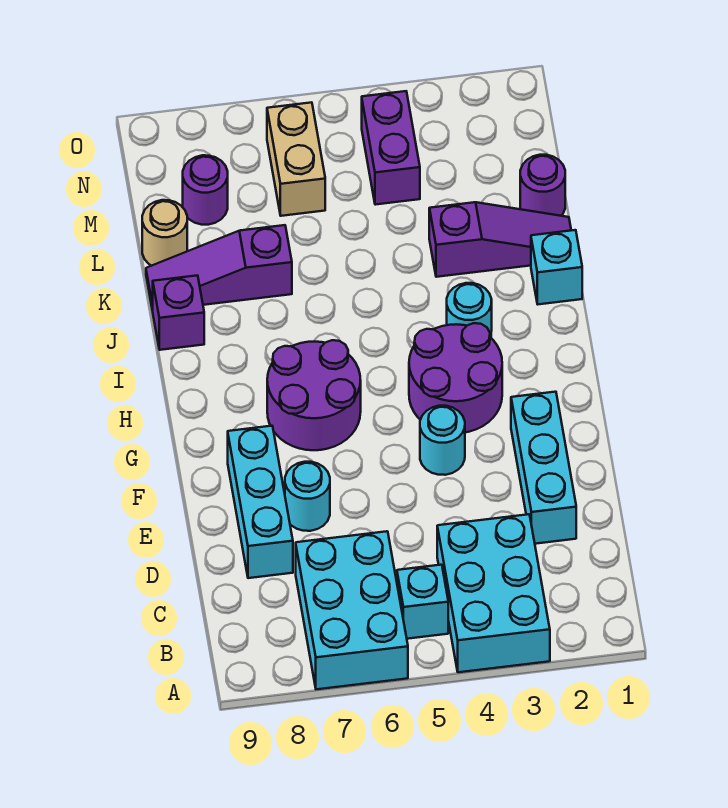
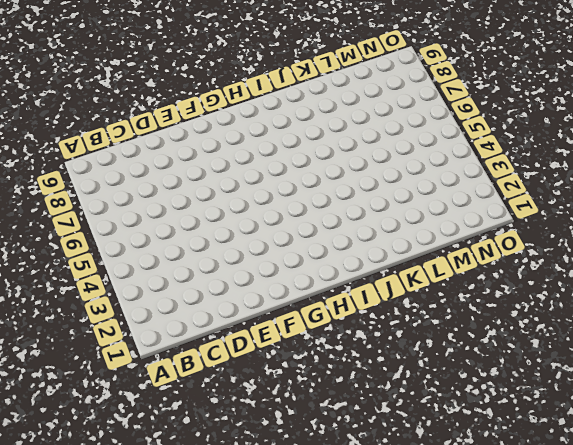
none -> cyan brick A3:C4 level 1
none -> cyan brick A6:C7 level 1
none -> cyan brick B5 level 1

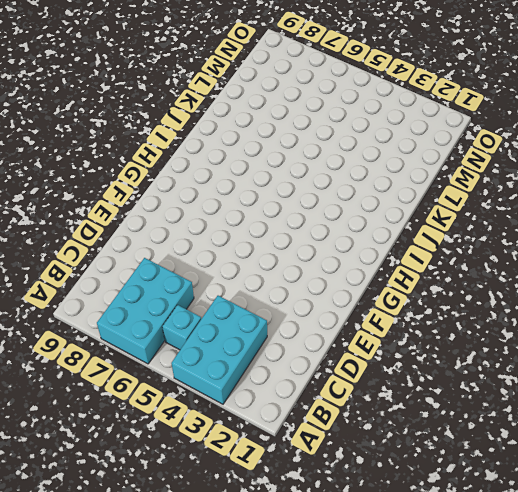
none -> cyan brick D2:F2 level 1
none -> cyan brick D8:F8 level 1
none -> cyan round brick E7 level 1

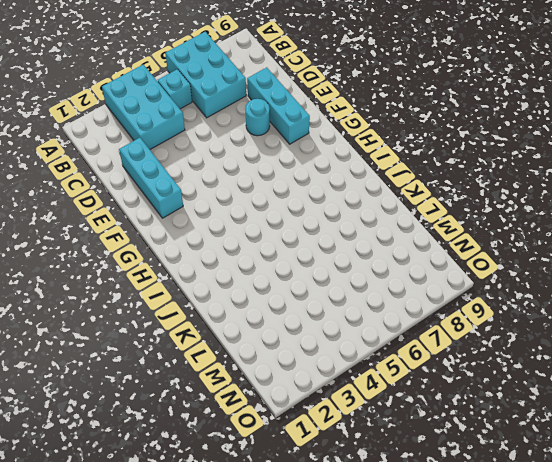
none -> cyan round brick F4 level 1
none -> purple round brick G3:H4 level 1
none -> purple round brick G6:H7 level 1

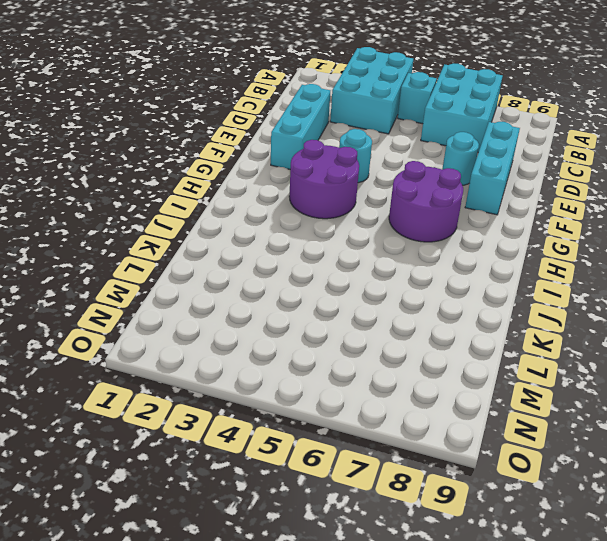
none -> cyan round brick I3 level 1
none -> cyan brick J1 level 1
none -> purple brick J9 level 1

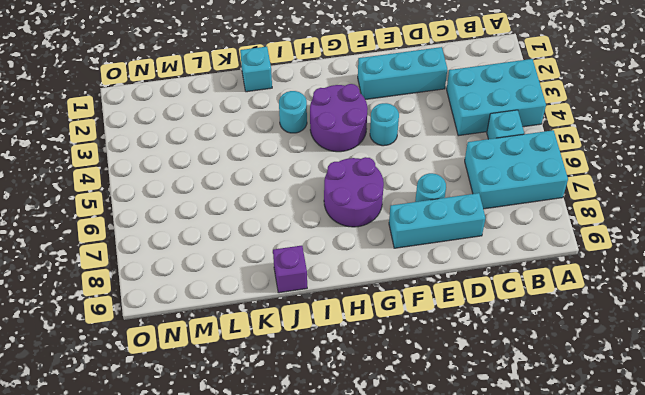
none -> purple slope K1:K3 level 1 top 3
none -> purple slope K7:K9 level 1 top 7
none -> purple round brick L1 level 1

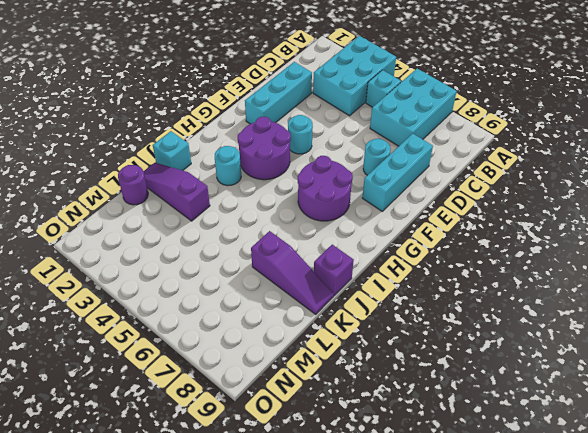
none -> tan round brick L9 level 1
none -> purple brick M4:N4 level 1
none -> tan brick M6:N6 level 1

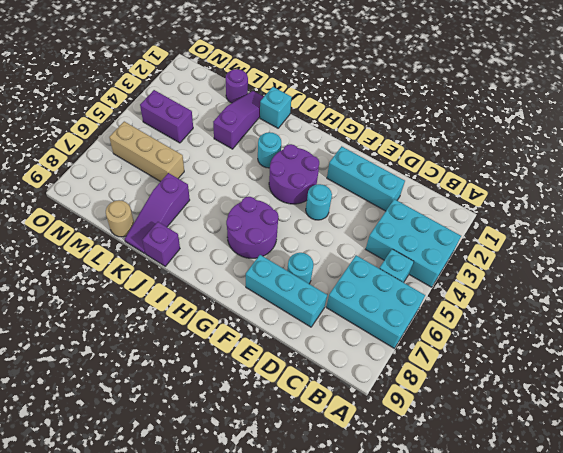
tan brick L6:N6 level 1 -> tan brick M6:N6 level 1
none -> purple round brick M8 level 1

